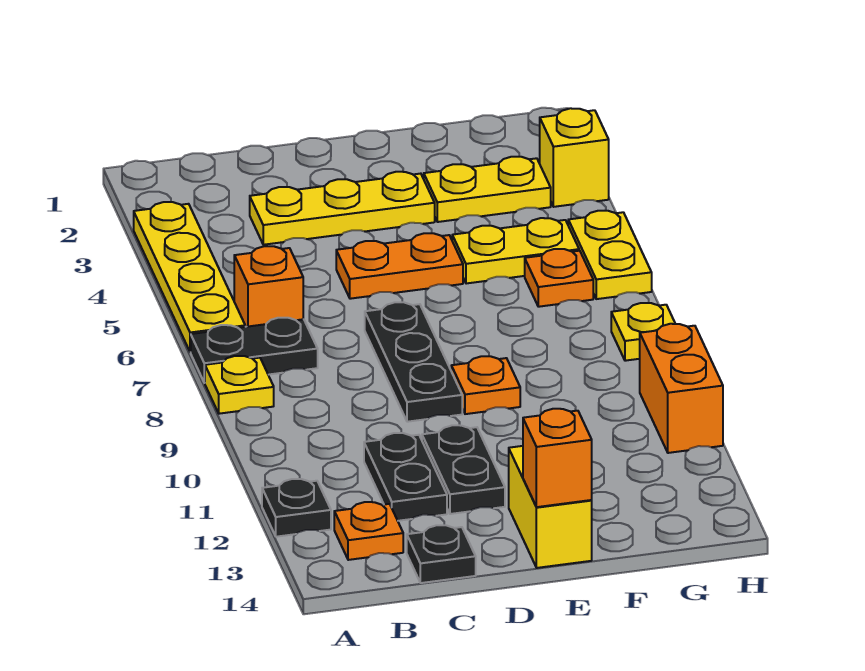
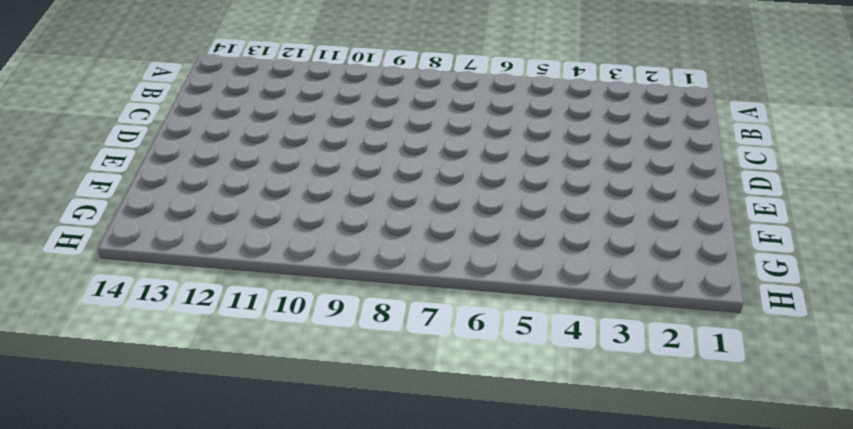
none -> yellow plate A3:A6 level 1
none -> black plate A7:B7 level 1
none -> yellow plate A8 level 1

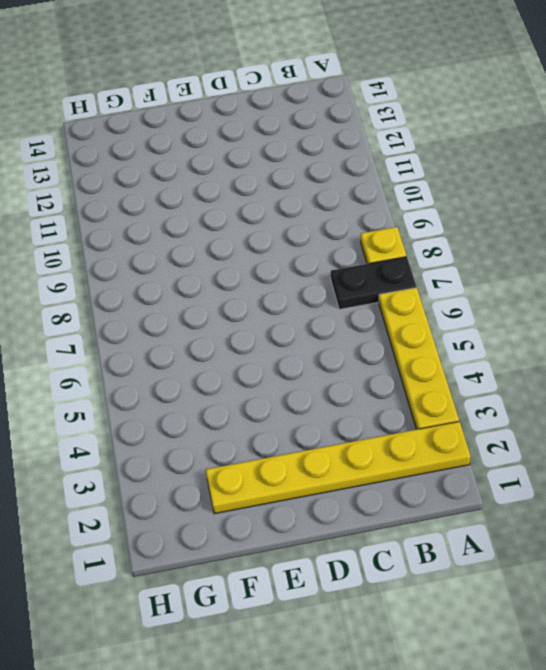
yellow plate A2:F2 level 1 -> none
none -> black plate A12 level 1
none -> orange brick B6 level 1
none -> orange plate B13 level 1

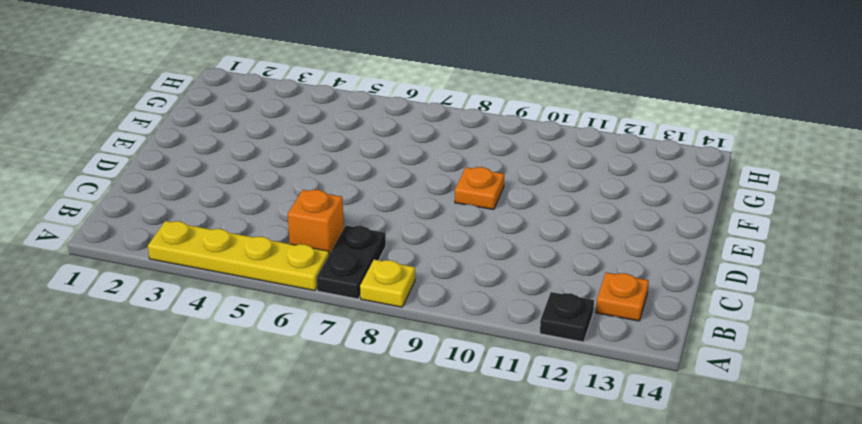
none -> yellow plate C3:E3 level 1
none -> black plate C11:C12 level 1
none -> black plate C14 level 1

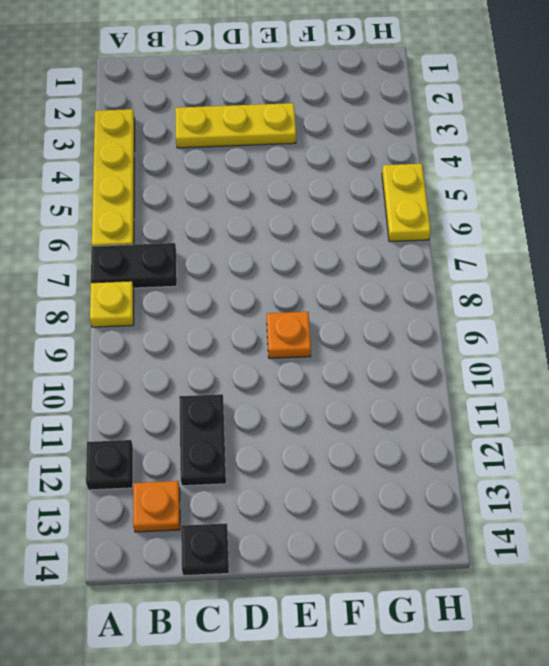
none -> orange brick B6 level 1
none -> orange plate D5:E5 level 1
none -> black plate D7:D9 level 1

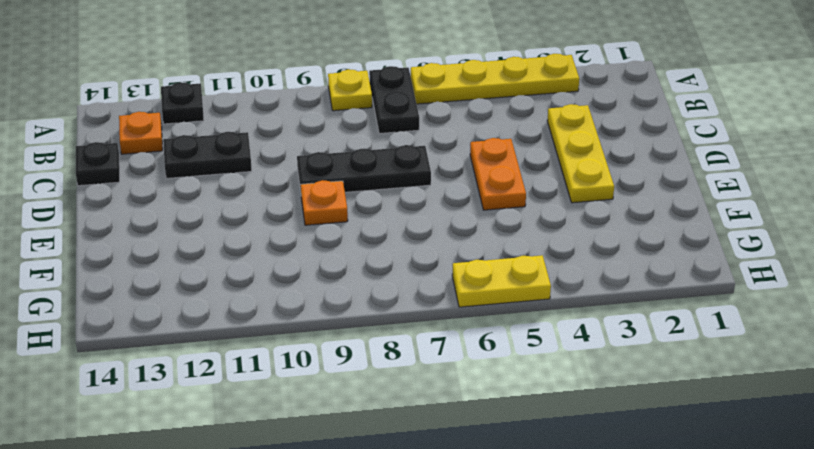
none -> orange brick B6 level 1
none -> black plate D11:D12 level 1
none -> yellow brick E13:E14 level 1

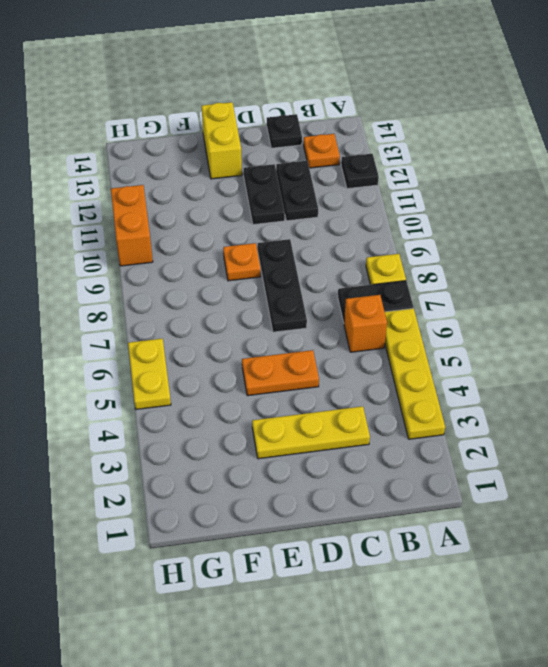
none -> yellow plate F3:G3 level 1
none -> yellow plate F5:G5 level 1
none -> orange plate G6 level 1

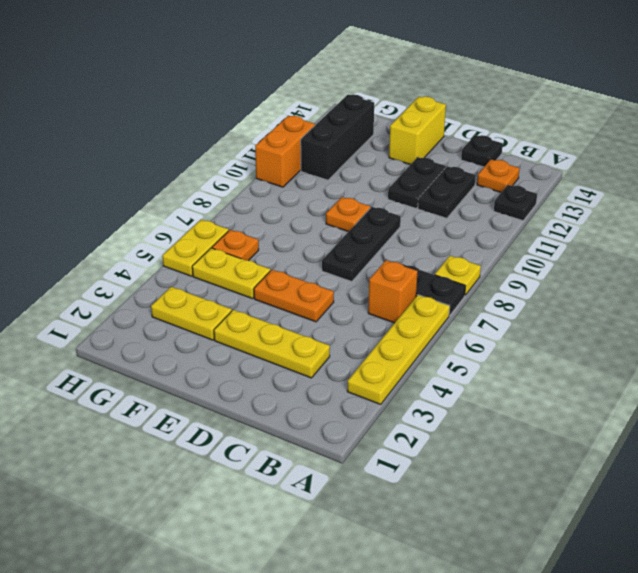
black brick G11:G13 level 1 -> none
none -> yellow brick H3 level 1
none -> yellow plate H8 level 1
none -> orange brick E14 level 2

